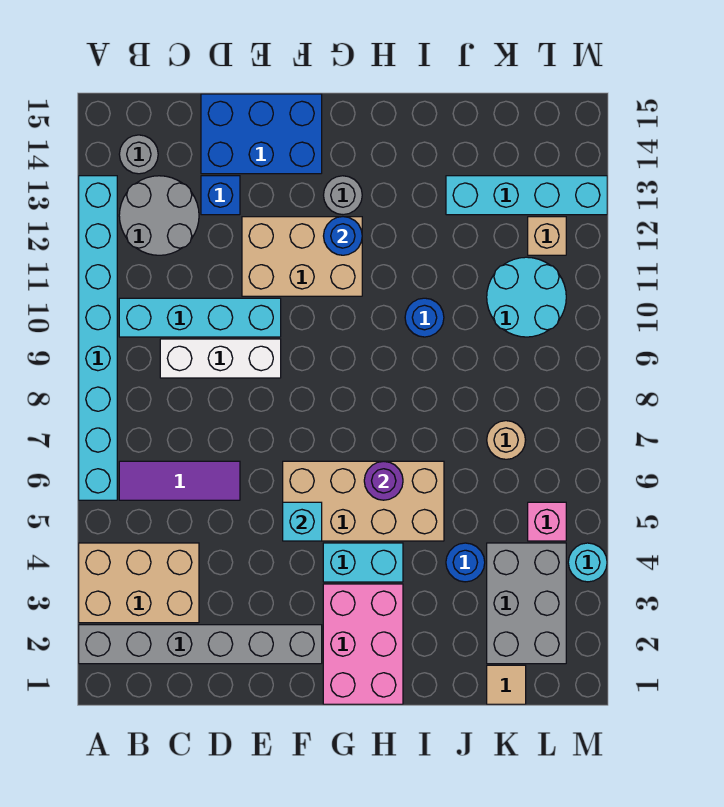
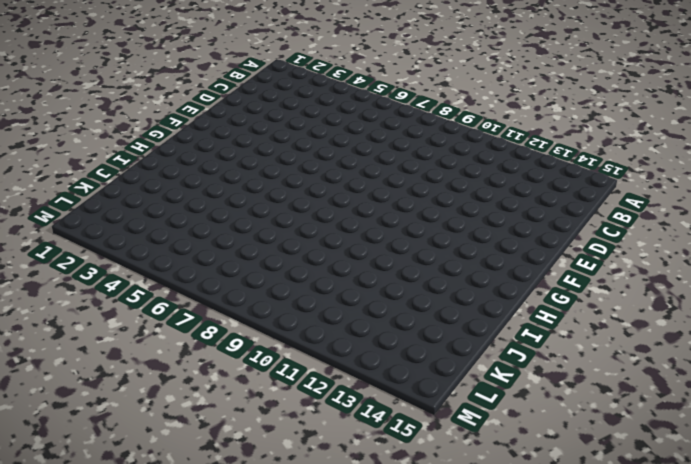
none -> grey brick A2:F2 level 1
none -> tan brick A3:C4 level 1
none -> cyan brick A6:A13 level 1

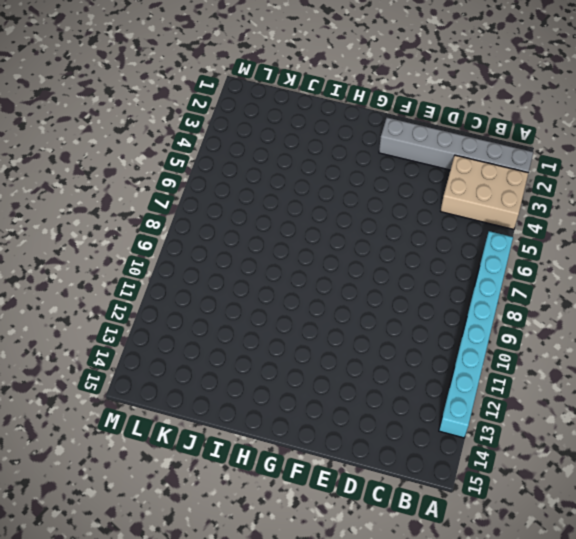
none -> purple tile B6:D6 level 1
none -> cyan brick B10:E10 level 1
none -> grey round brick B12:C13 level 1

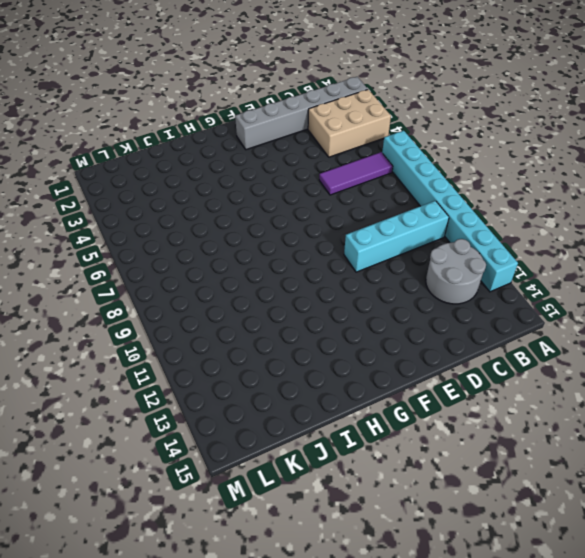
none -> grey round brick B14 level 1
none -> white brick C9:E9 level 1
none -> blue brick D13 level 1

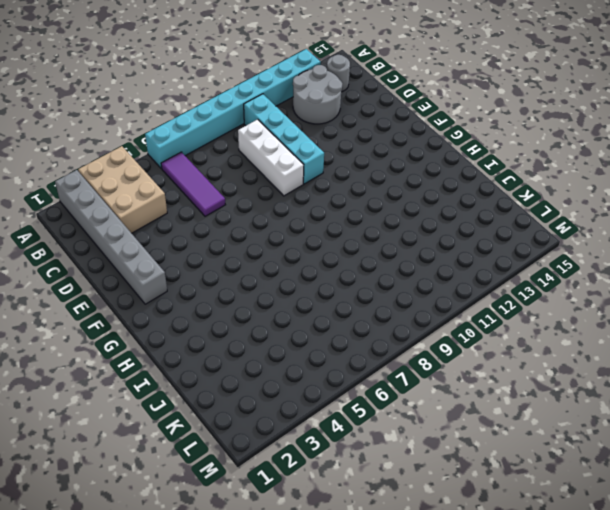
none -> blue brick D13 level 1
none -> blue brick D14:F15 level 1
none -> tan brick E11:G12 level 1

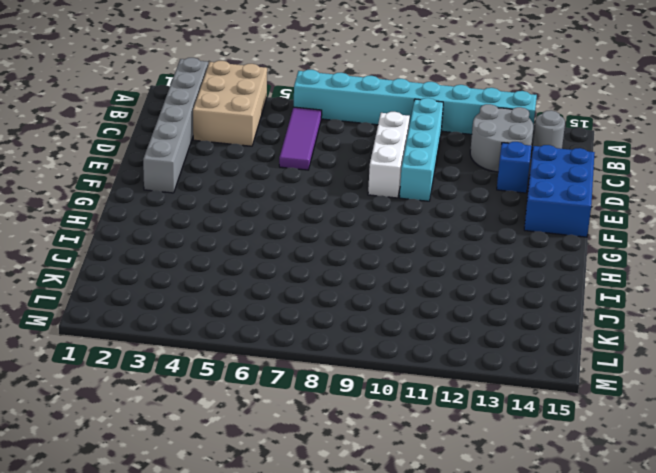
none -> tan brick E11:G12 level 1
none -> tan brick F5:I6 level 1
none -> pink brick G1:H3 level 1

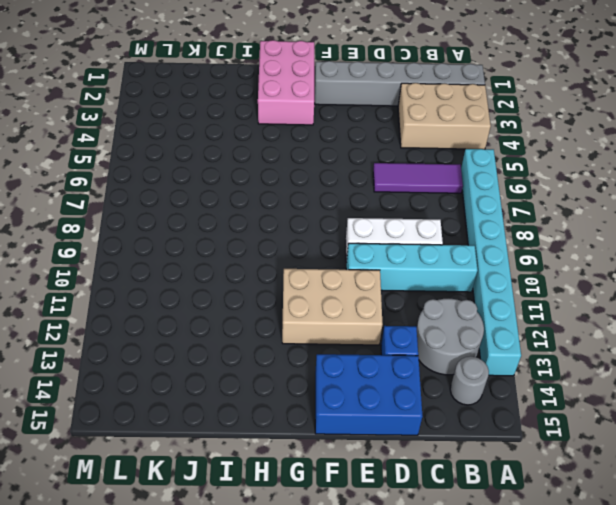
none -> tan brick F5:I6 level 1
none -> cyan brick G4:H4 level 1
none -> grey round brick G13 level 1

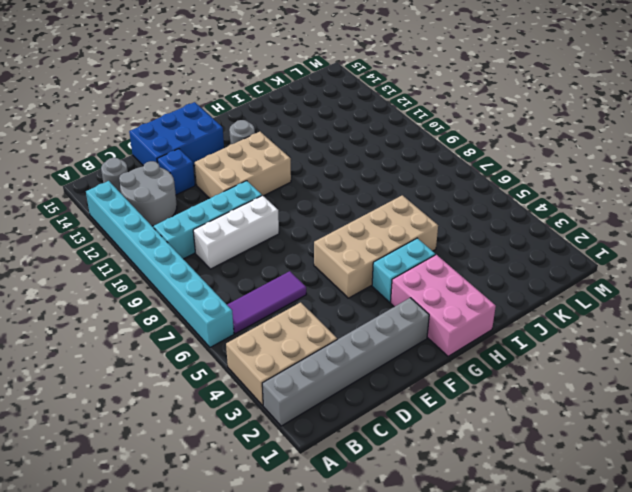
none -> blue round brick I10 level 1
none -> blue round brick J4 level 1
none -> cyan brick J13:M13 level 1

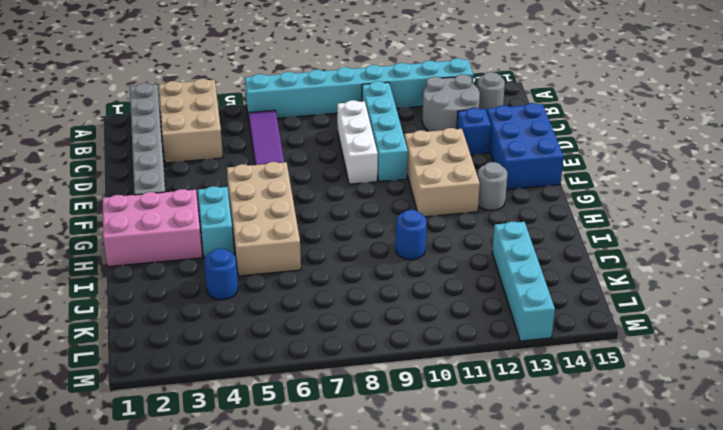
none -> tan tile K1 level 1
none -> grey brick K2:L4 level 1
none -> tan round brick K7 level 1

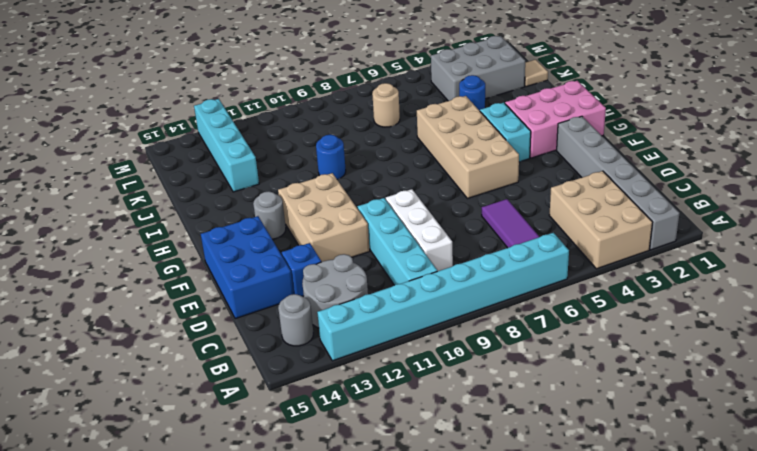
none -> cyan round brick K10:L11 level 1
none -> pink brick L5 level 1
none -> tan brick L12 level 1

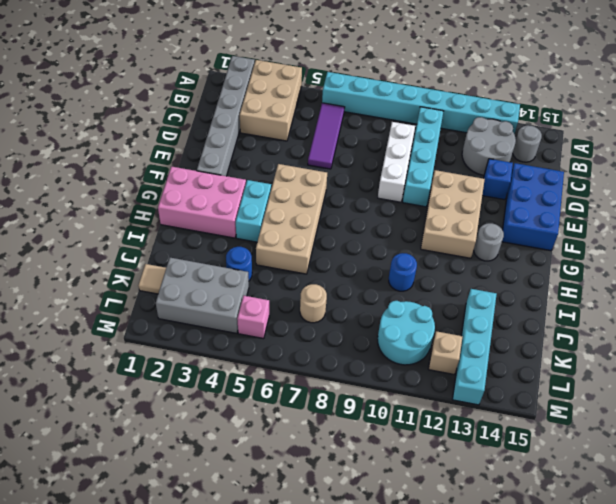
none -> cyan round brick M4 level 1
none -> cyan brick F5 level 2
none -> blue round brick G12 level 2

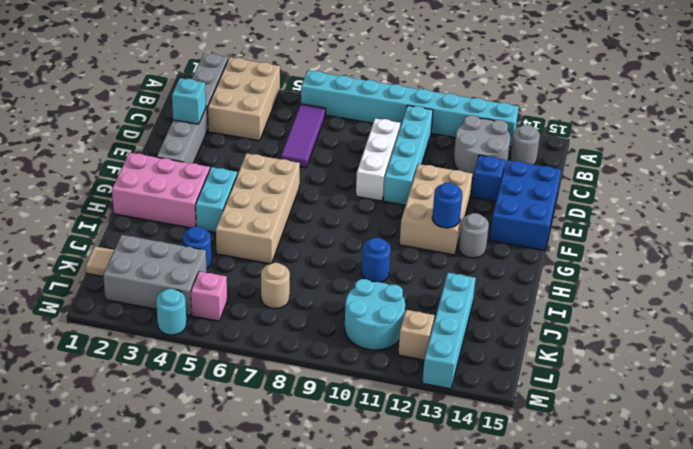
cyan brick D2 level 2 -> cyan brick F5 level 2
none -> purple round brick H6 level 2

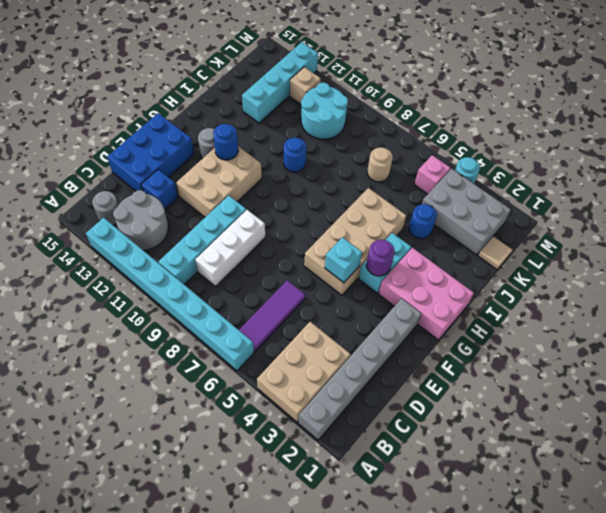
purple round brick G4 level 2 -> purple round brick H6 level 2

